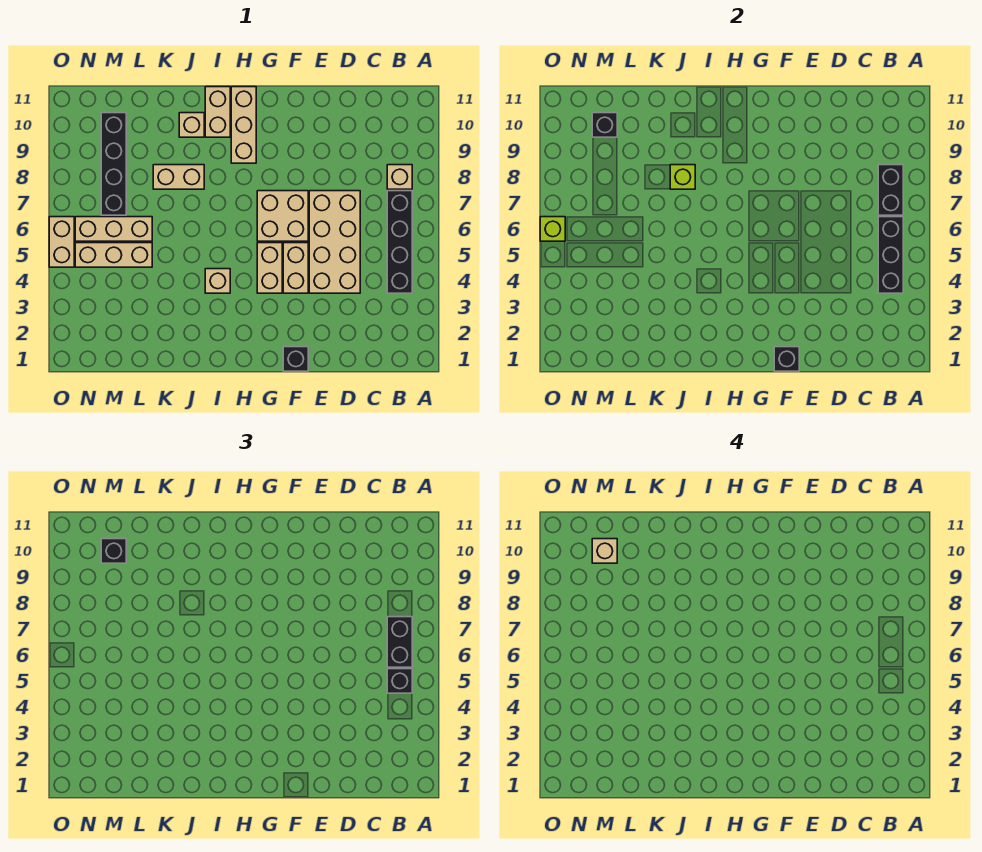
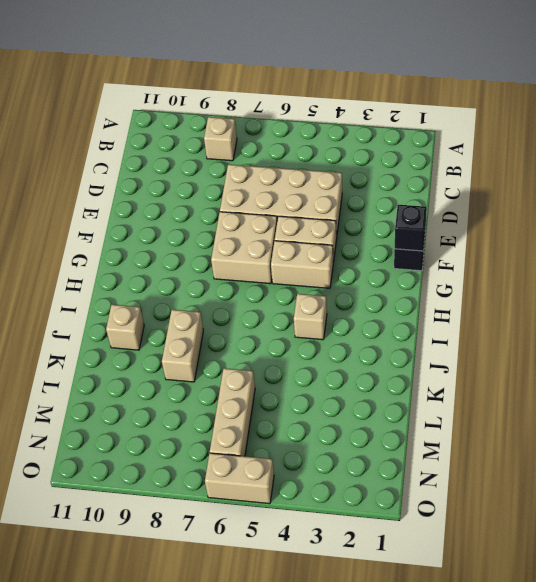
none -> black brick B4:B7 level 1
none -> tan brick H9:H11 level 1
none -> tan brick I10:I11 level 1

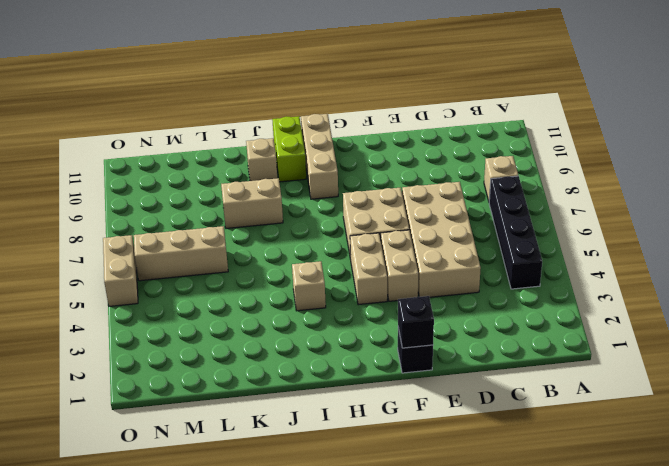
lime brick I10:I11 level 1 -> tan brick I10:I11 level 1
none -> tan brick L5:N5 level 1
none -> black brick M7:M10 level 1
none -> black brick B4:B6 level 2

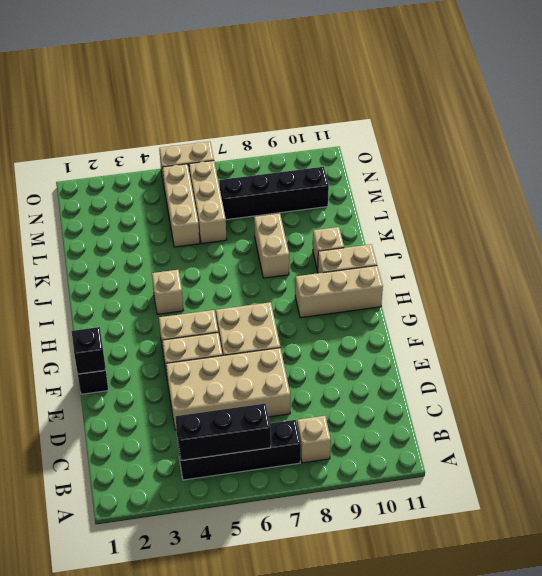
none -> black brick B7:B8 level 2
none -> lime brick J8 level 2
none -> black brick M10 level 2

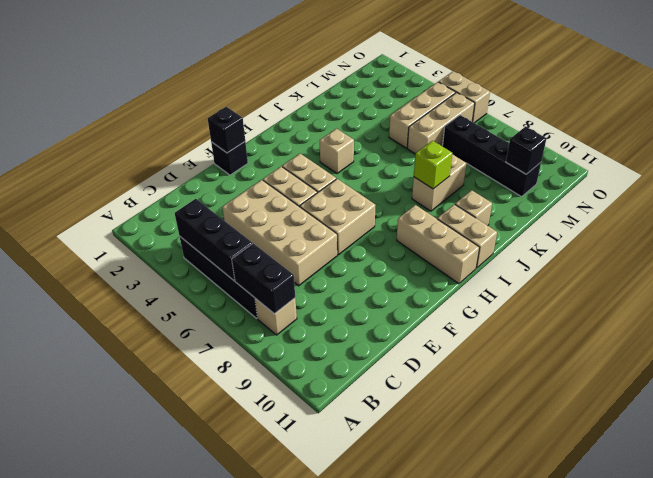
none -> lime brick O6 level 2
none -> black brick B5 level 3
none -> black brick B6:B7 level 3

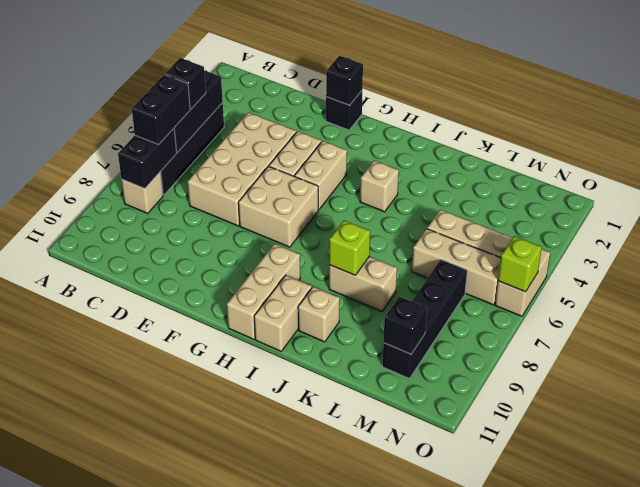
none -> black brick M10 level 3
none -> tan brick M10 level 4

